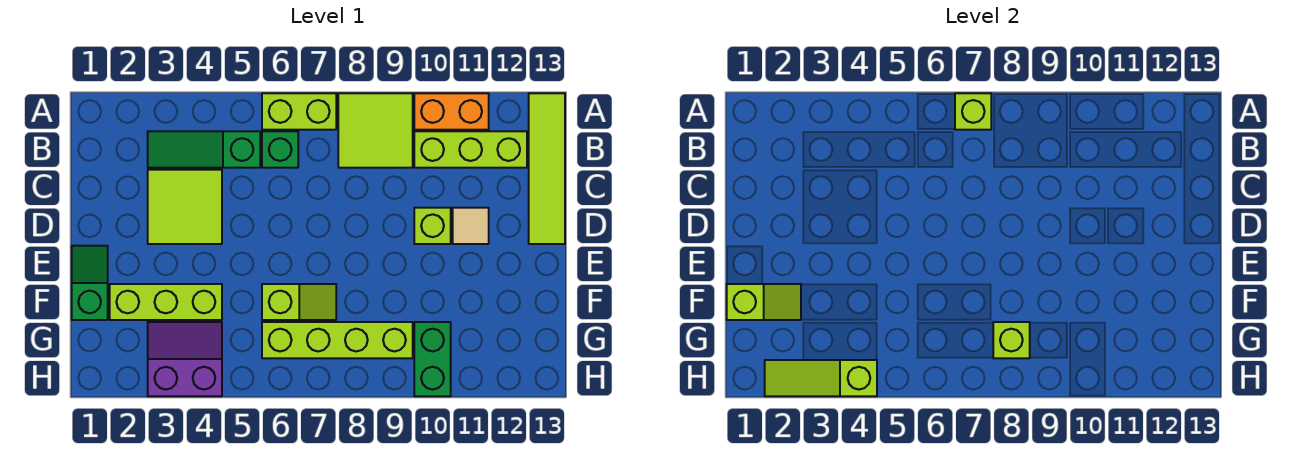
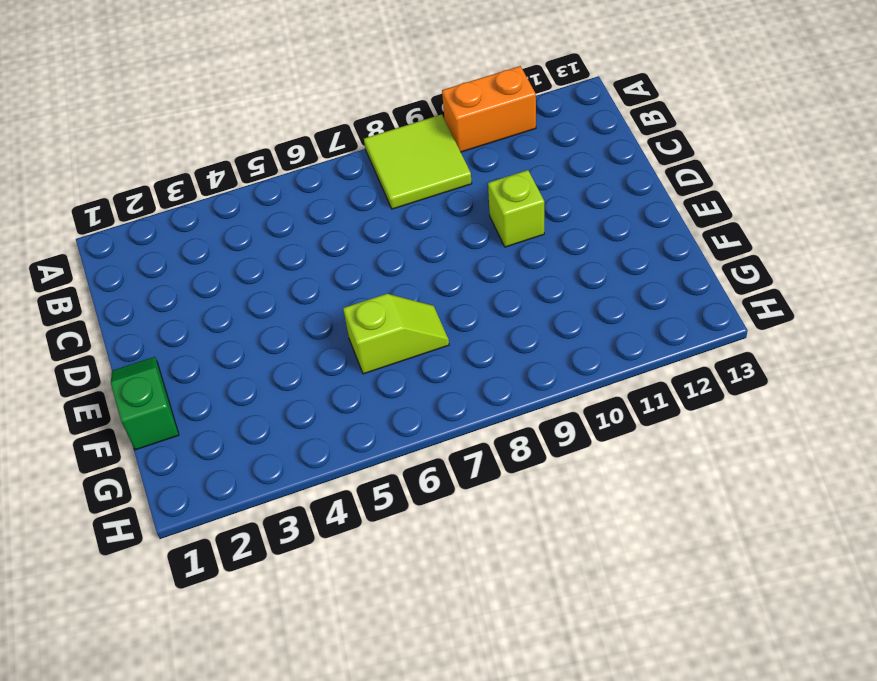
none -> lime brick A6:A7 level 1
none -> lime tile A13:D13 level 1
none -> green slope B3:B5 level 1 top 5

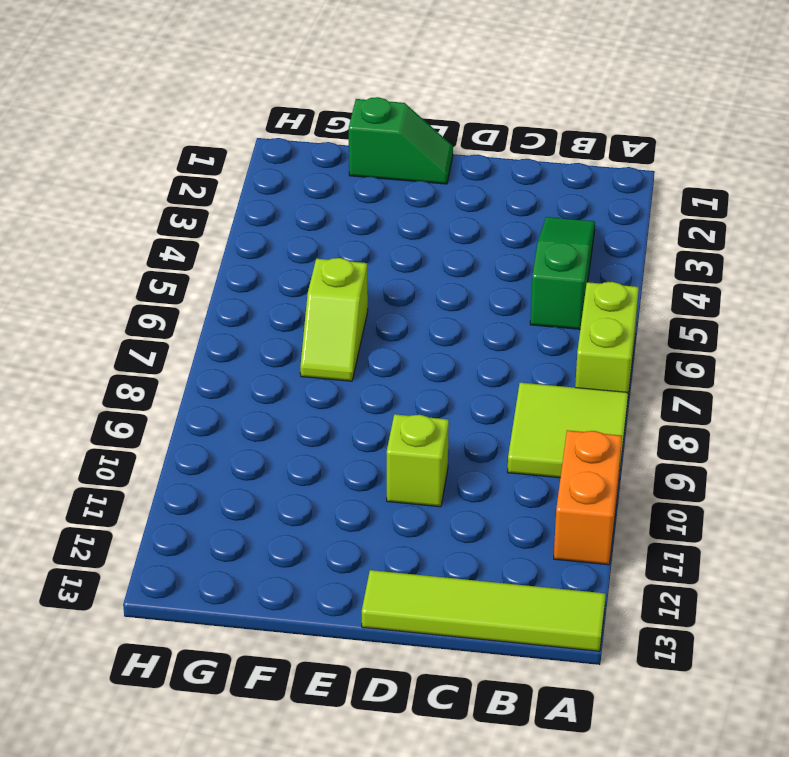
none -> green brick B6 level 1
none -> lime brick B10:B12 level 1
none -> lime tile C3:D4 level 1

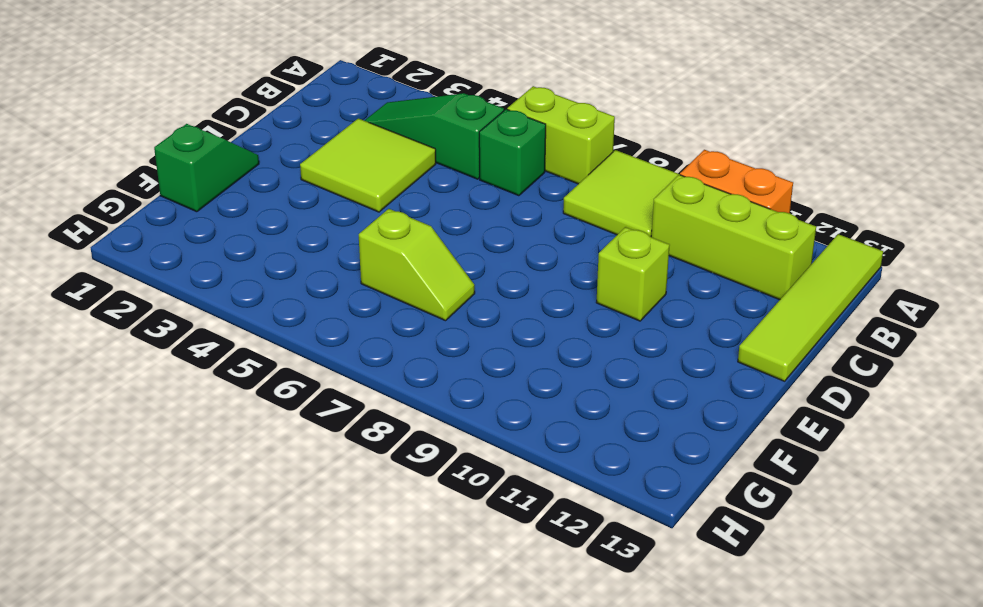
none -> tan tile D11 level 1
none -> lime brick F2:F4 level 1
none -> purple slope G3:H4 level 1 top H

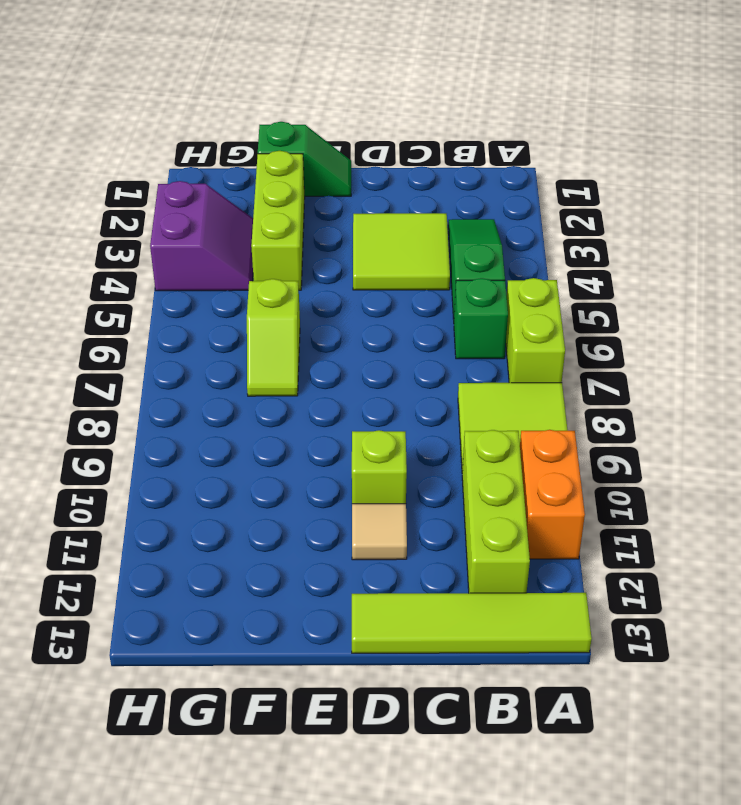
none -> lime brick G6:G9 level 1
none -> green brick G10:H10 level 1
none -> lime brick A7 level 2

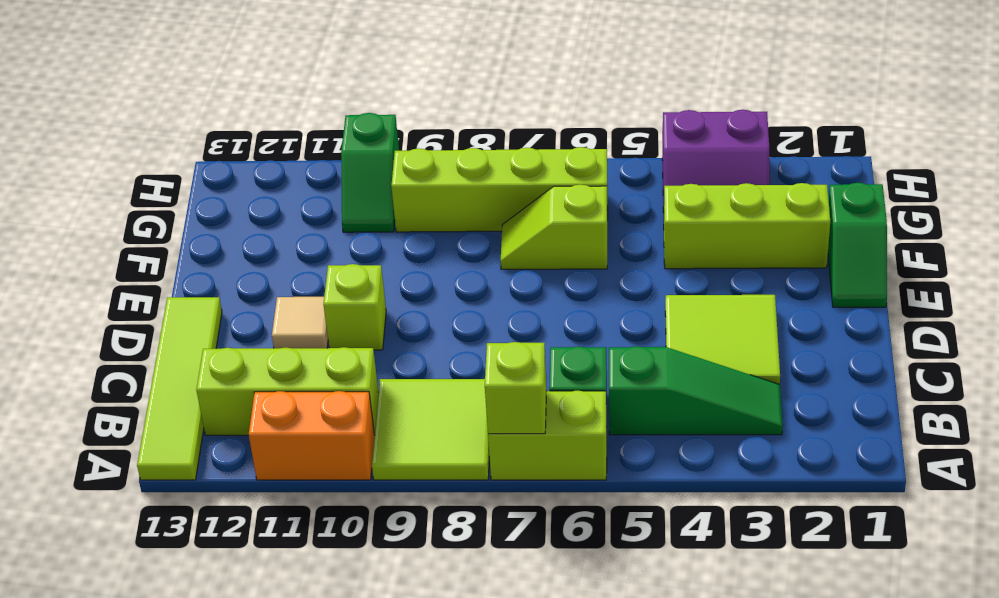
green slope G10:H10 level 1 top H -> green brick G10:H10 level 1
none -> lime slope F1:F2 level 2 top 1
none -> lime brick G8 level 2
none -> lime slope H2:H4 level 2 top 4

